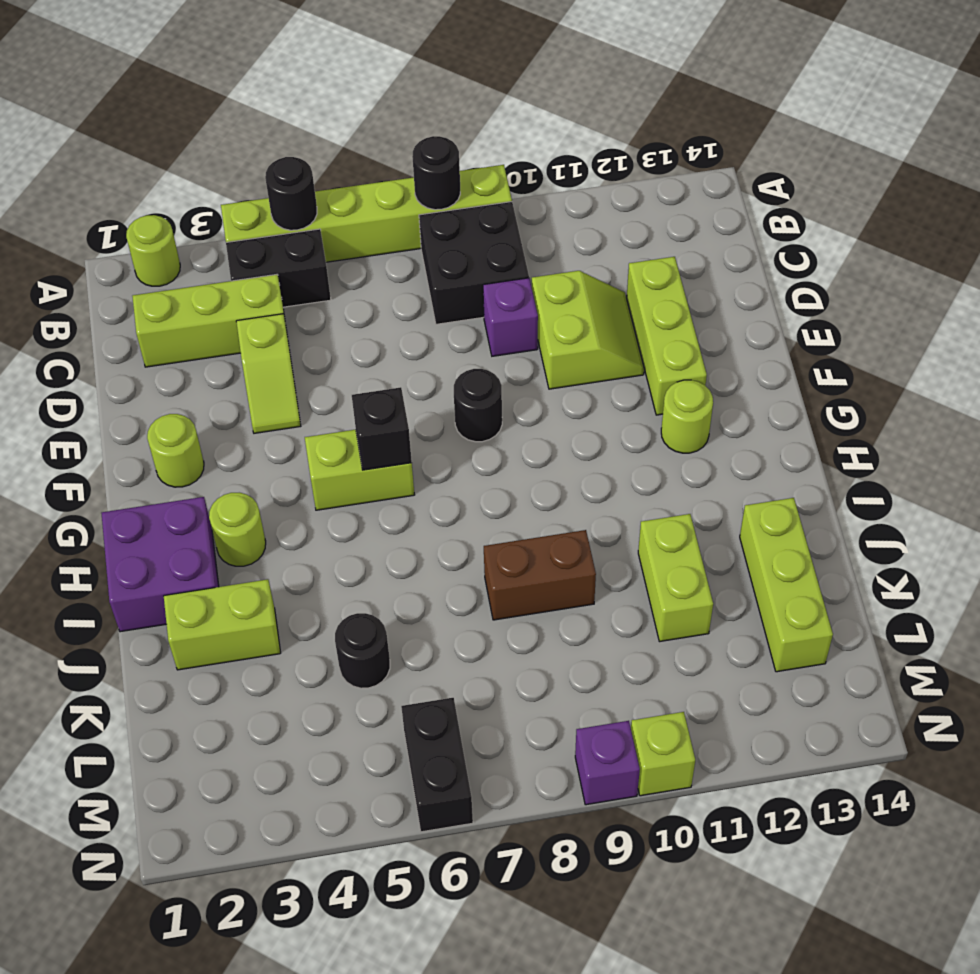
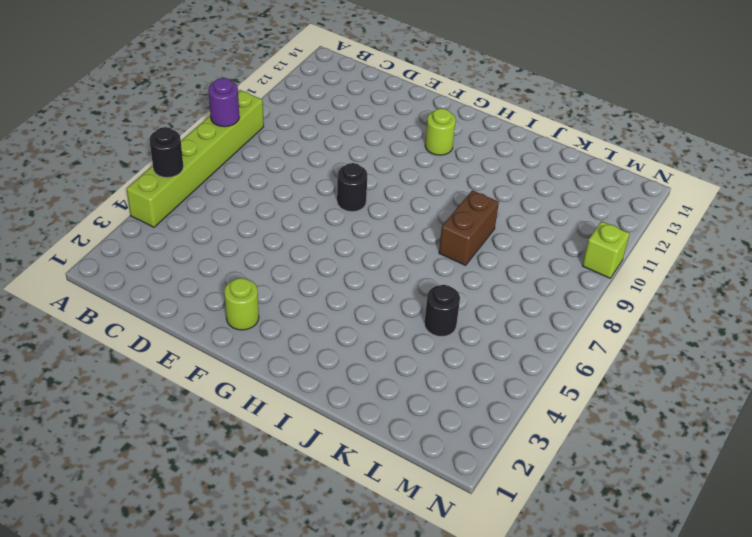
purple round brick A8 level 2 -> black round brick A8 level 2
none -> lime round brick A2 level 1
none -> black brick B4:B5 level 1
none -> black brick B8:C9 level 1

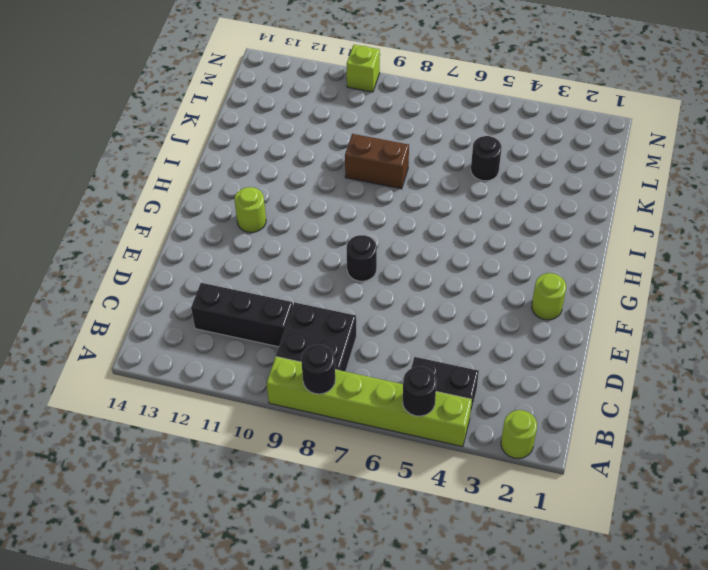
black brick C10:C12 level 1 -> none
none -> lime brick C2:C4 level 1
none -> lime slope D4:E4 level 1 top D
none -> purple brick D9 level 1

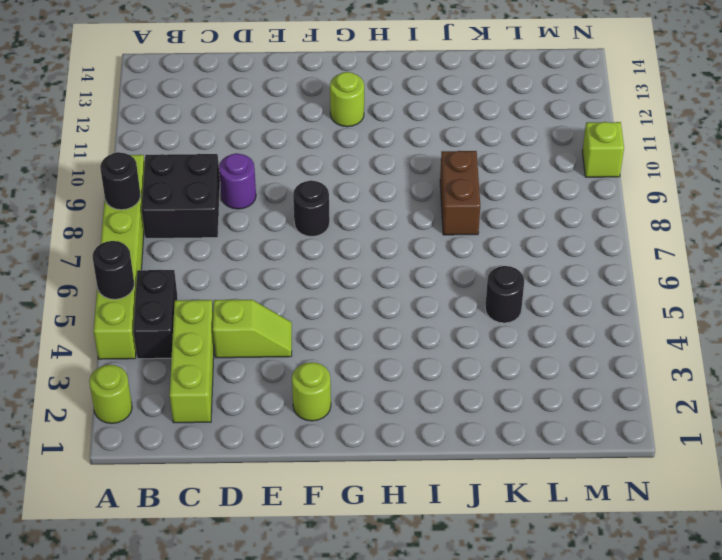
purple round brick D9 level 1 -> purple brick D9 level 1
none -> lime slope D10:E11 level 1 top 10
none -> lime brick D12:F12 level 1
none -> lime brick G5:G6 level 1

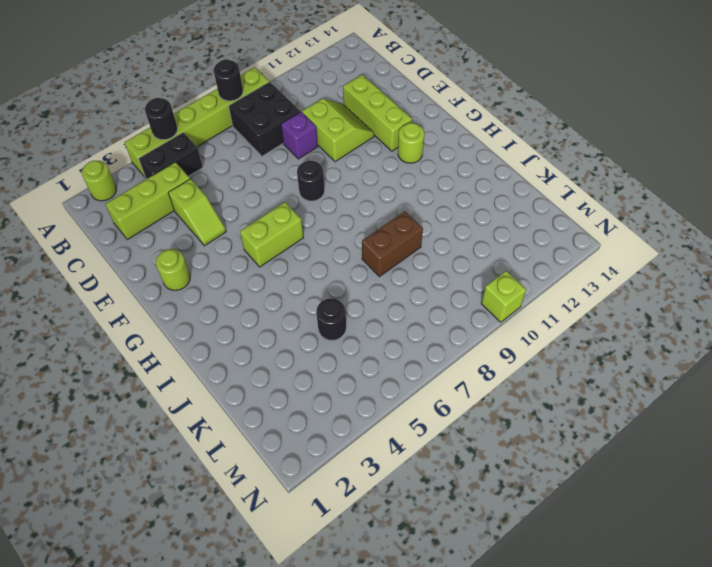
none -> purple brick H1:I2 level 1
none -> lime round brick H3 level 1
none -> lime brick J2:J3 level 1

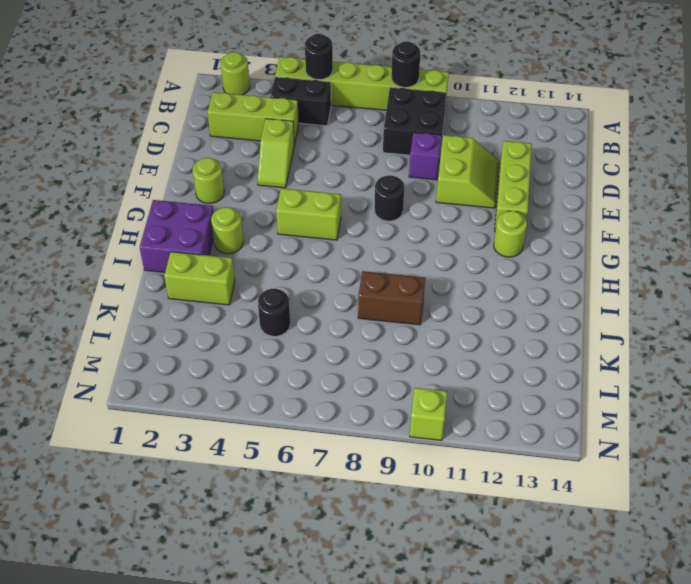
none -> lime brick J11:K11 level 1
none -> lime brick J13:L13 level 1
none -> black brick M6:N6 level 1

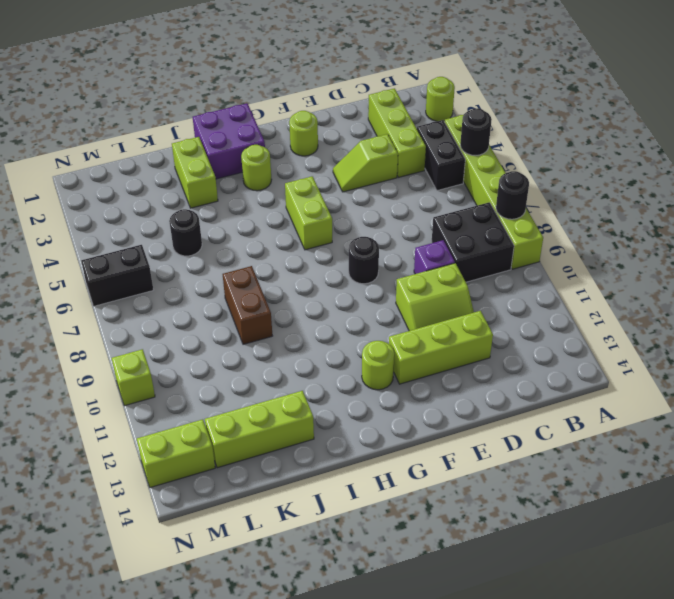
lime brick M13:N13 level 1 -> lime brick J11:K11 level 1
none -> purple brick N9 level 1
none -> black brick G6 level 2

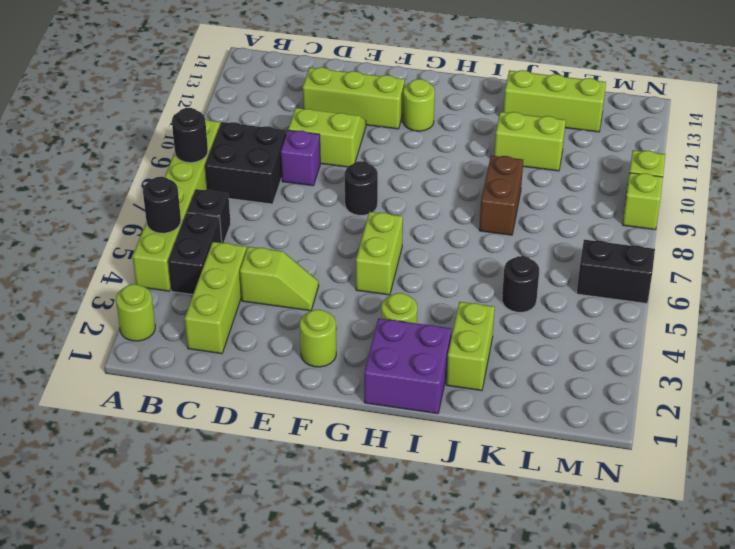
black brick B6 level 1 -> black brick G6 level 2
lime brick N9 level 1 -> purple brick N9 level 1

